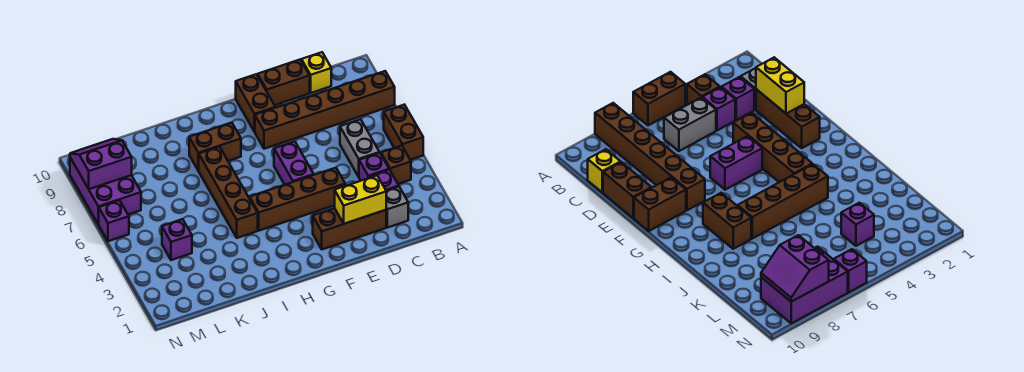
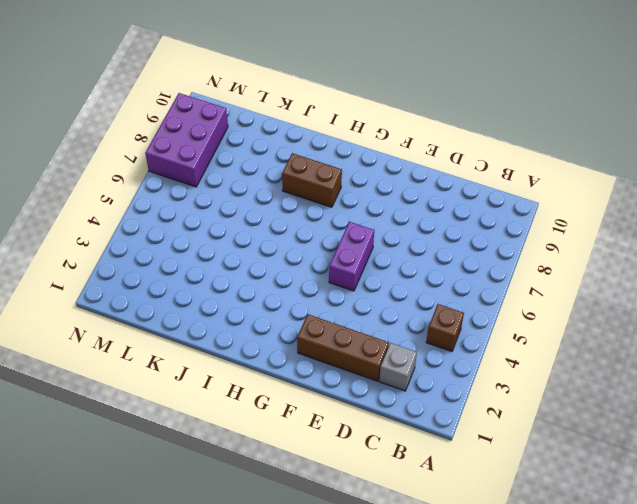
none -> brown brick A5:A6 level 1
none -> brown brick A8:F8 level 1
none -> purple brick C3 level 1

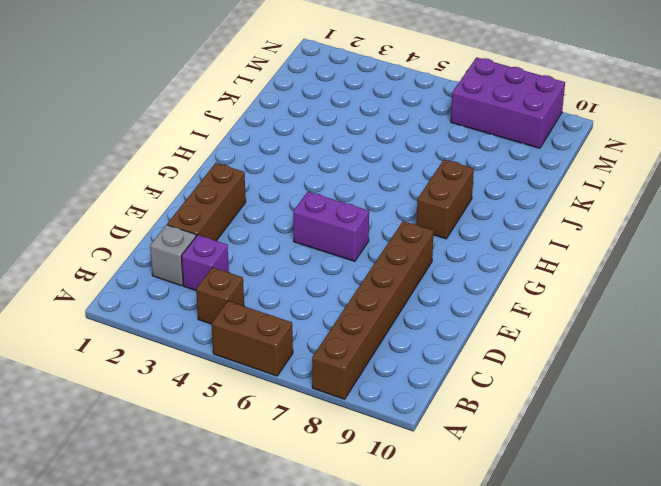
none -> purple brick C4 level 1
none -> grey brick C5:C6 level 1
none -> yellow brick C10 level 1

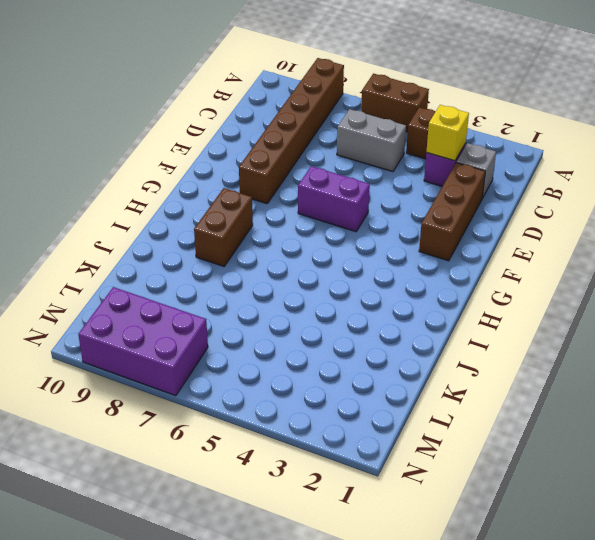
yellow brick C3 level 2 -> yellow brick C10 level 1
none -> purple brick C4 level 1
none -> brown brick D10:E10 level 1
none -> brown brick E4:H4 level 1

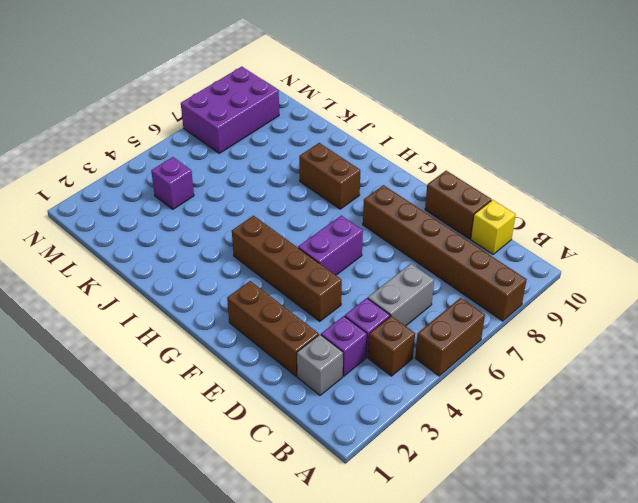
none -> brown brick F9:F10 level 1
none -> brown brick I4:I7 level 1
none -> purple brick N6 level 1

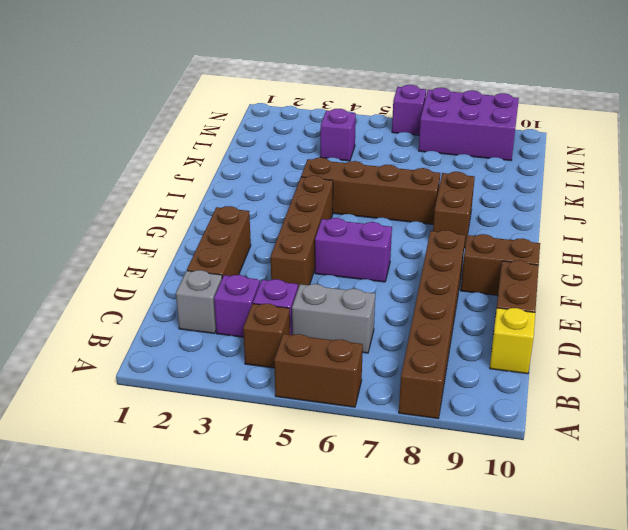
none -> yellow brick D2:E2 level 2
none -> purple slope M8:N9 level 2 top 8

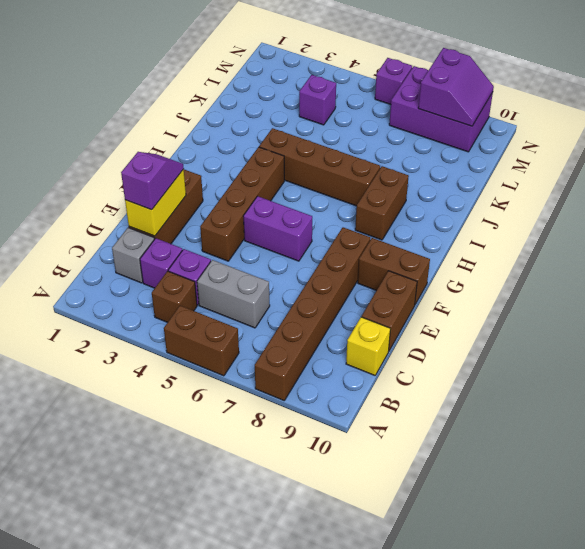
purple slope D2:E2 level 3 top D -> none

